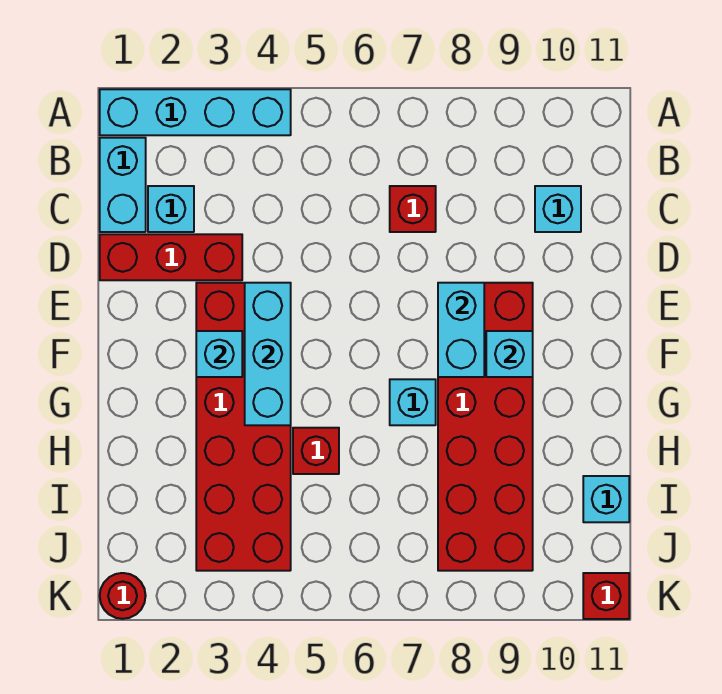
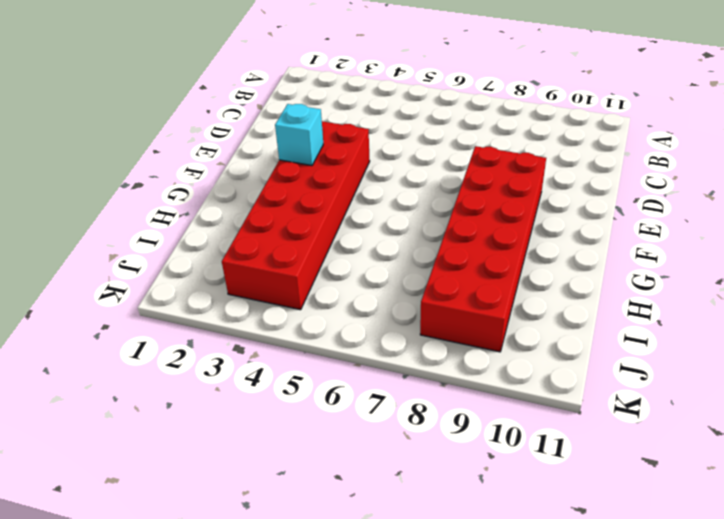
none -> cyan brick A1:A4 level 1
none -> cyan brick B1:C1 level 1
none -> cyan brick C2 level 1

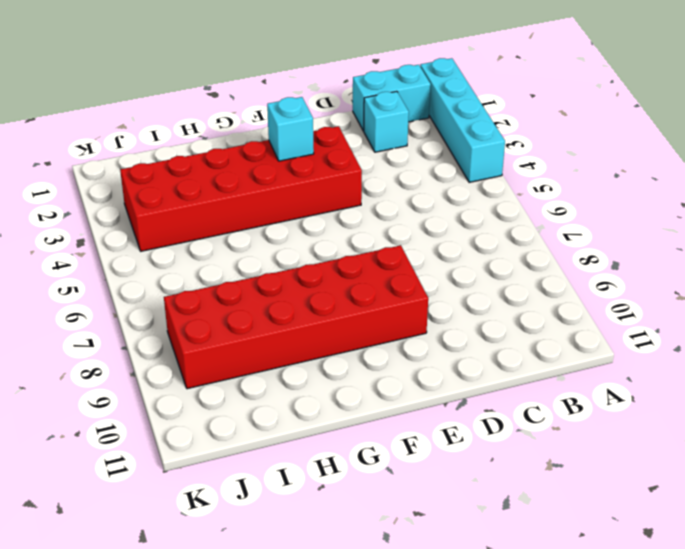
none -> red brick C7 level 1
none -> cyan brick C10 level 1
none -> red brick D1:D3 level 1

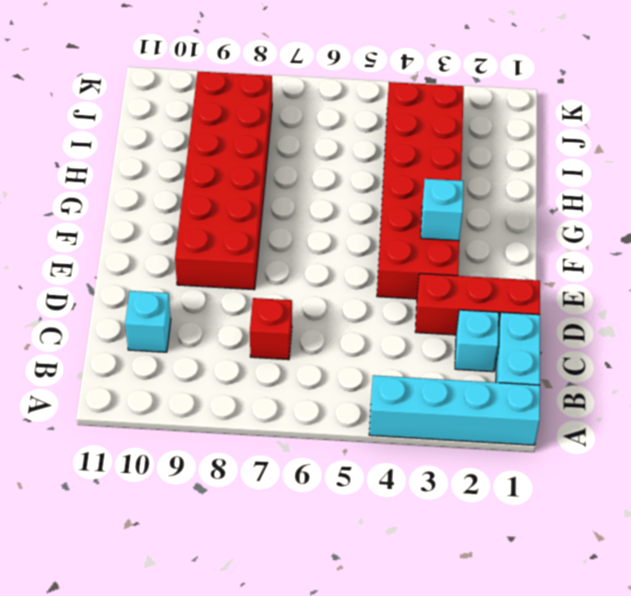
none -> cyan brick G7 level 1
none -> red brick H5 level 1
none -> cyan brick I11 level 1

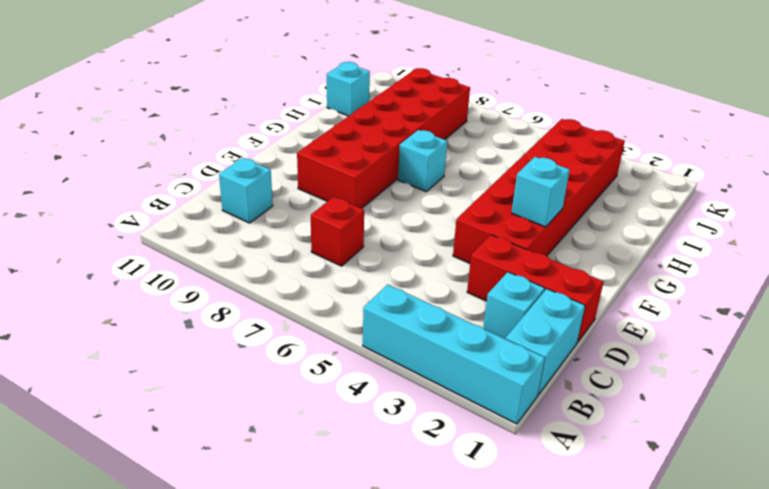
none -> red brick H5 level 1
none -> red round brick K1 level 1
none -> red brick K11 level 1

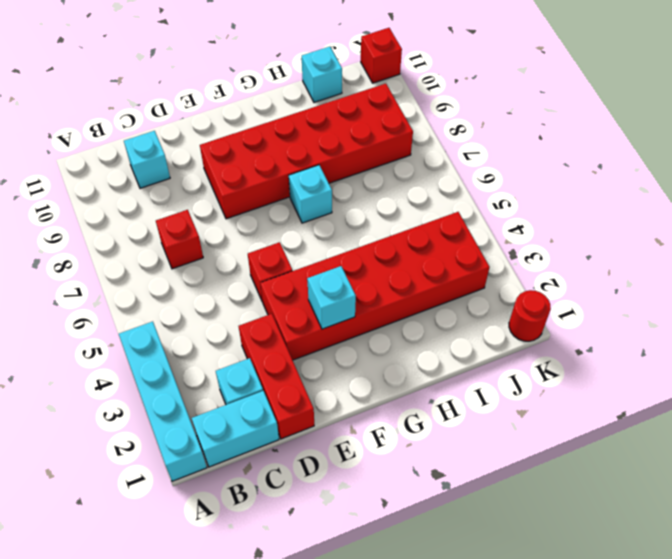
red brick E5 level 1 -> red brick H5 level 1
none -> cyan brick E4:G4 level 2
none -> cyan brick E8:F8 level 2
none -> cyan brick F9 level 2

